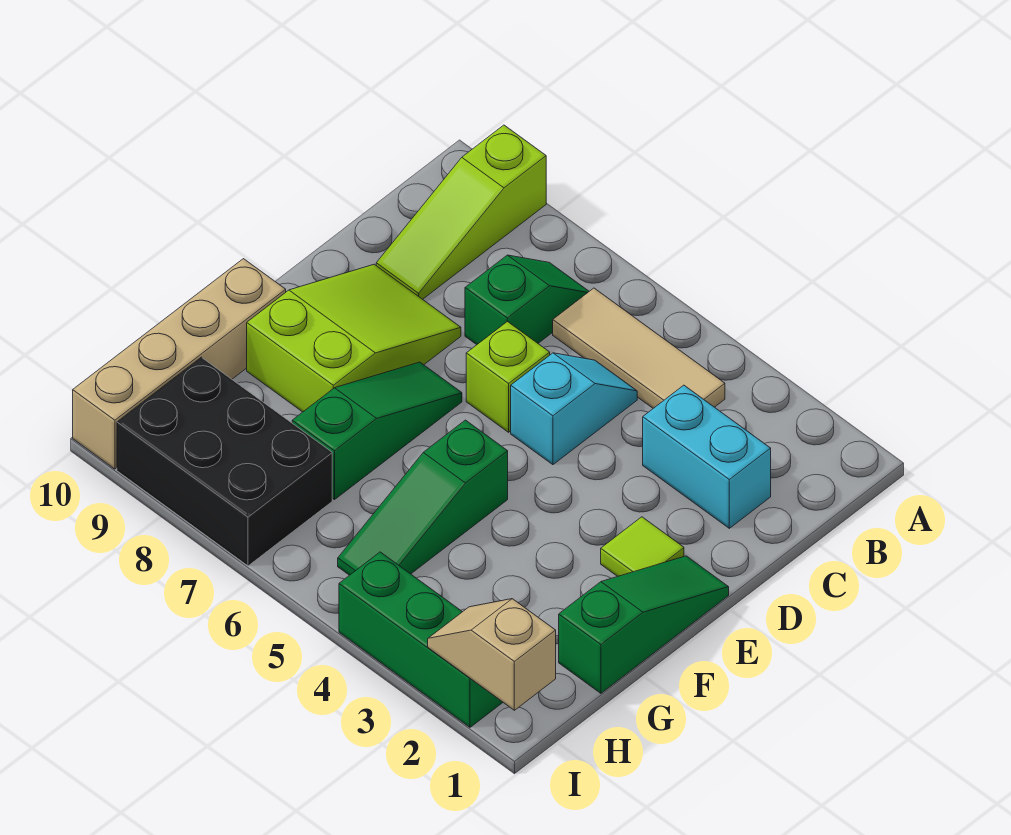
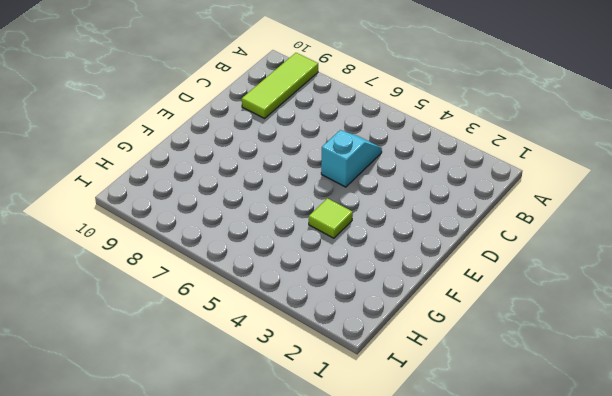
lime tile A9:C9 level 1 -> lime slope A9:C9 level 1 top A
lime tile F4 level 1 -> lime tile E2 level 1
none -> tan tile B4:B6 level 1
none -> green slope B7:C7 level 1 top C
none -> cyan brick C2:C3 level 1

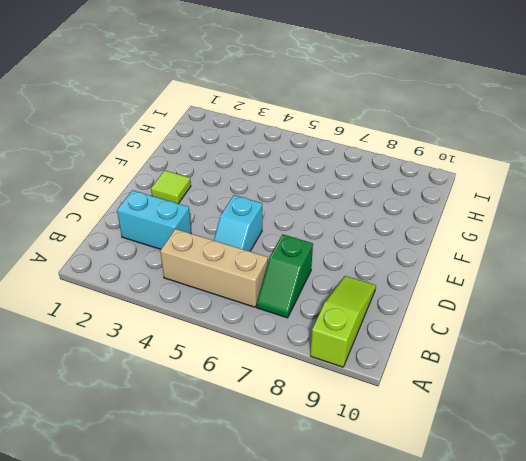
tan brick B4:B6 level 1 -> tan tile B4:B6 level 1
none -> lime brick D6 level 1
none -> lime slope D8:F9 level 1 top F
none -> green slope E1:G1 level 1 top G

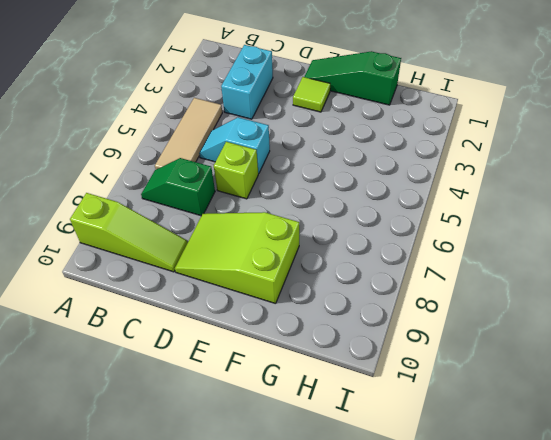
none -> green slope E7:G7 level 1 top G
none -> green slope F5:H5 level 1 top F
none -> tan brick F10:I10 level 1

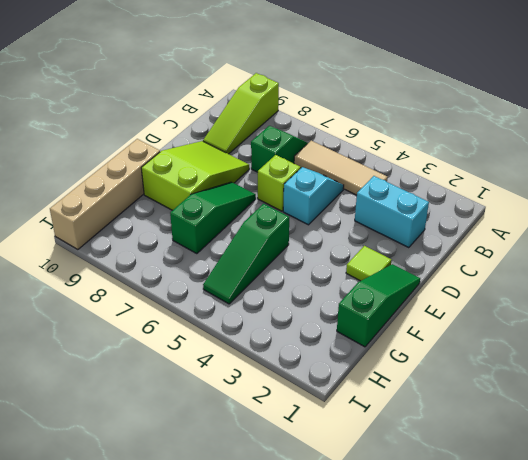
none -> black brick H7:I9 level 1
none -> green brick I2:I4 level 1
none -> tan slope I1:I2 level 2 top 1

